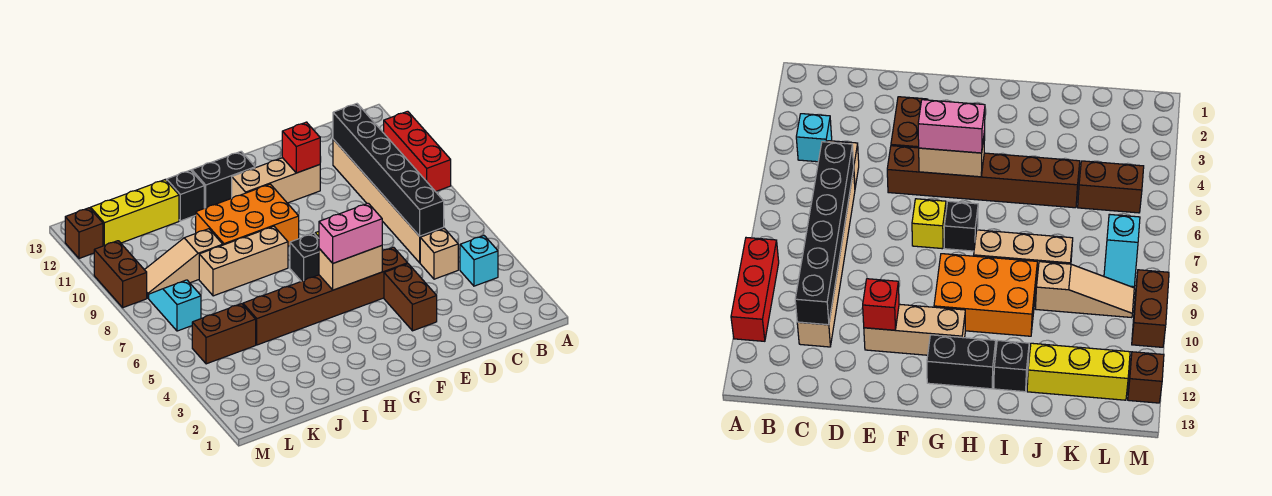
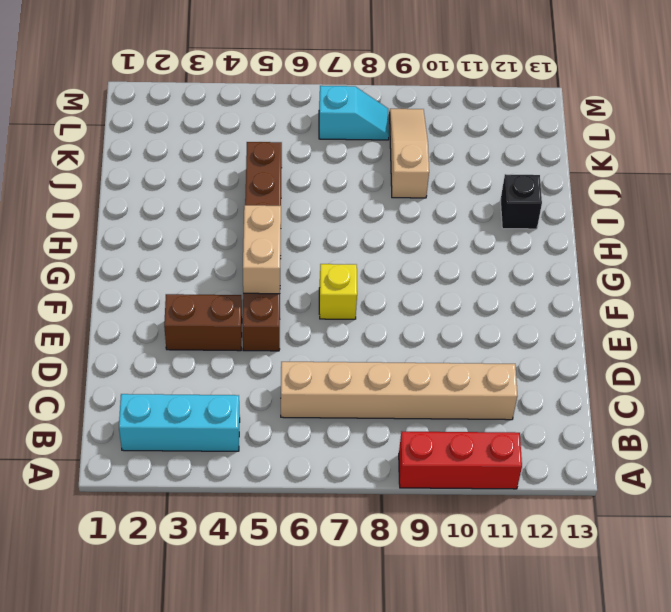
cyan brick B2:B4 level 1 -> cyan brick B4 level 1
none -> tan brick C5 level 1
none -> tan brick E11:G11 level 1
none -> black brick G7 level 1

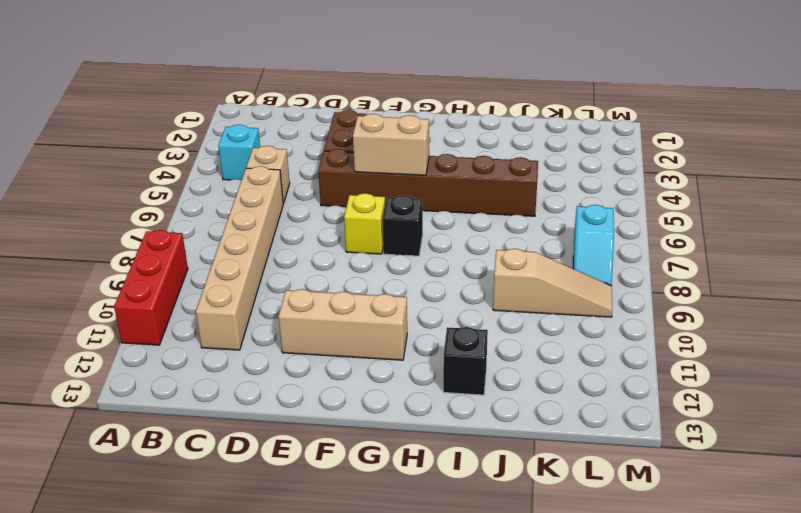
none -> orange brick G9:I10 level 1
none -> black brick G12:H12 level 1
none -> tan brick H8:J8 level 1

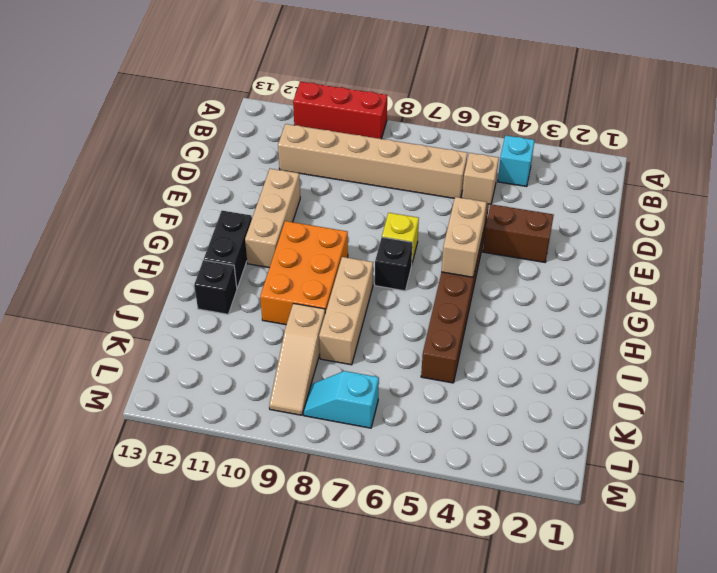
none -> yellow brick J12:L12 level 1
none -> brown brick K5:L5 level 1
none -> brown brick M9:M10 level 1

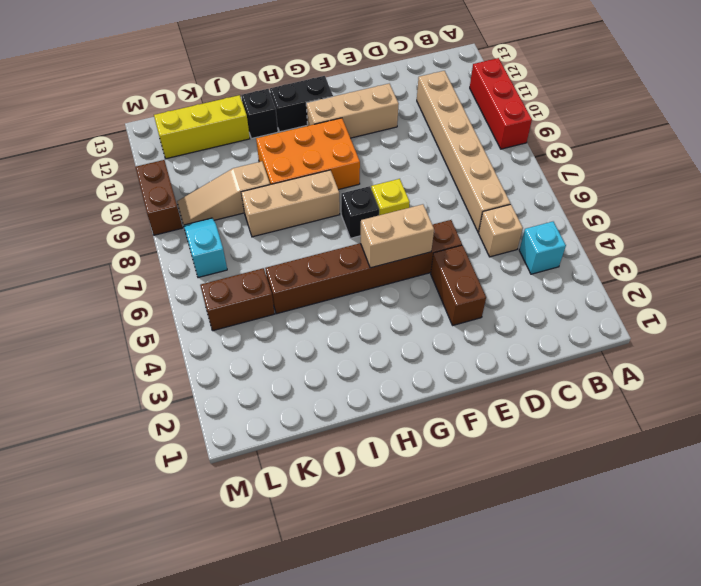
none -> brown brick M12 level 1
none -> black brick C6:C11 level 2
none -> red brick E11 level 2

